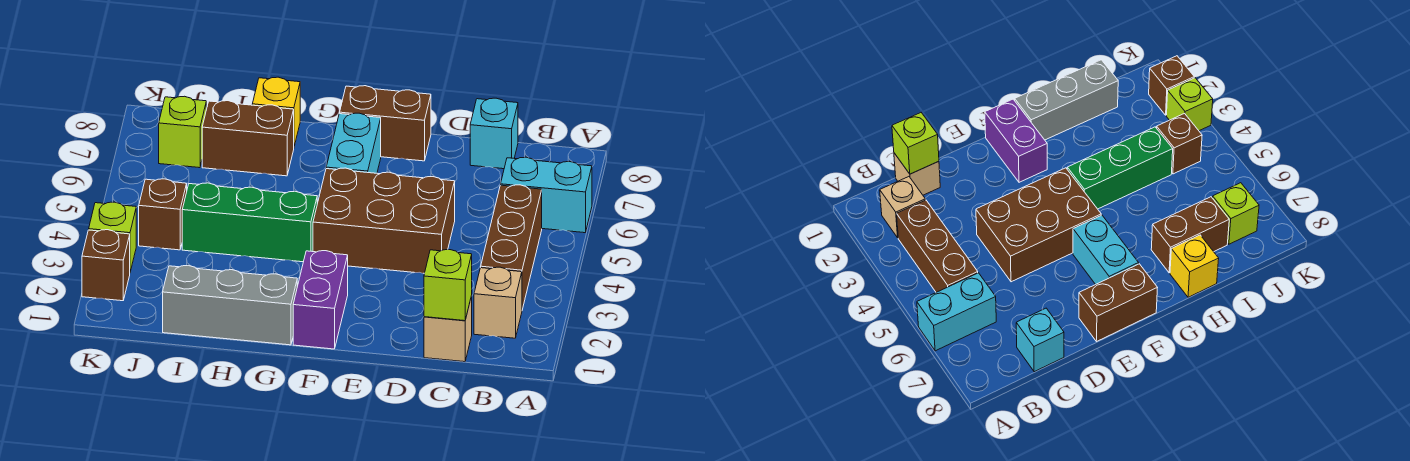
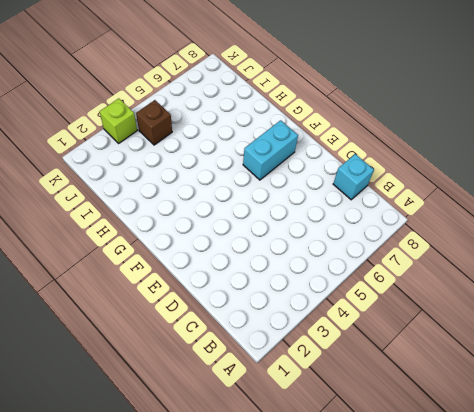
none -> cyan brick A6:B6 level 1
none -> tan brick B2 level 1
none -> brown brick B3:B5 level 1

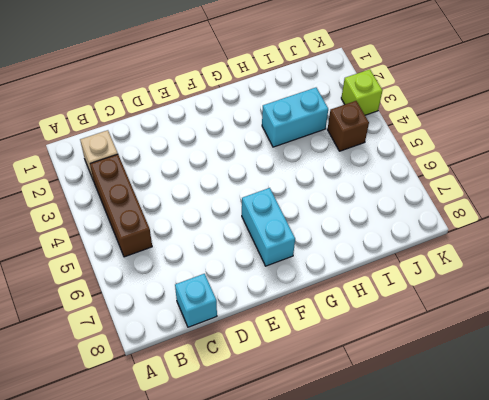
cyan brick H3:I3 level 1 -> cyan brick A6:B6 level 1
none -> tan brick C1 level 1
none -> brown brick D4:F5 level 1
none -> brown brick E8:F8 level 1

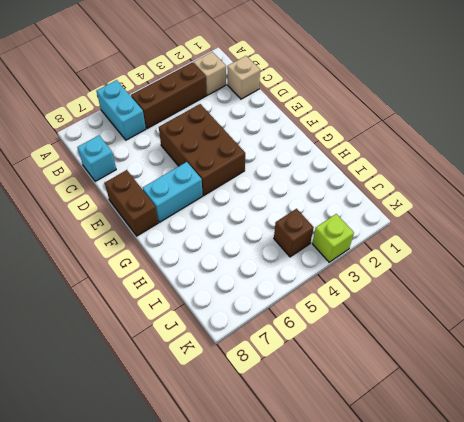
none -> purple brick F1:F2 level 1
none -> grey brick G1:I1 level 1
none -> green brick G4:I4 level 1

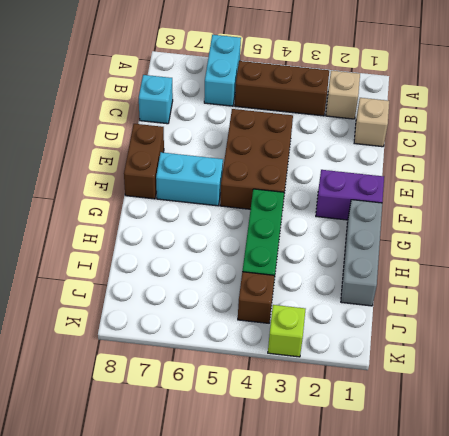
none -> brown brick H7:I7 level 1
none -> yellow brick H8 level 1
none -> lime brick J7 level 1

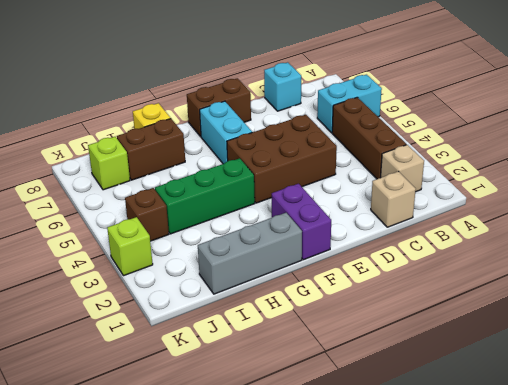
none -> brown brick K2 level 1
none -> lime brick C1 level 2

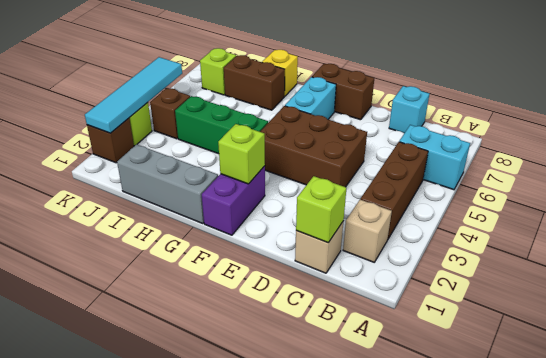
lime brick F2 level 2 -> none
cyan tile K2:K5 level 2 -> none

